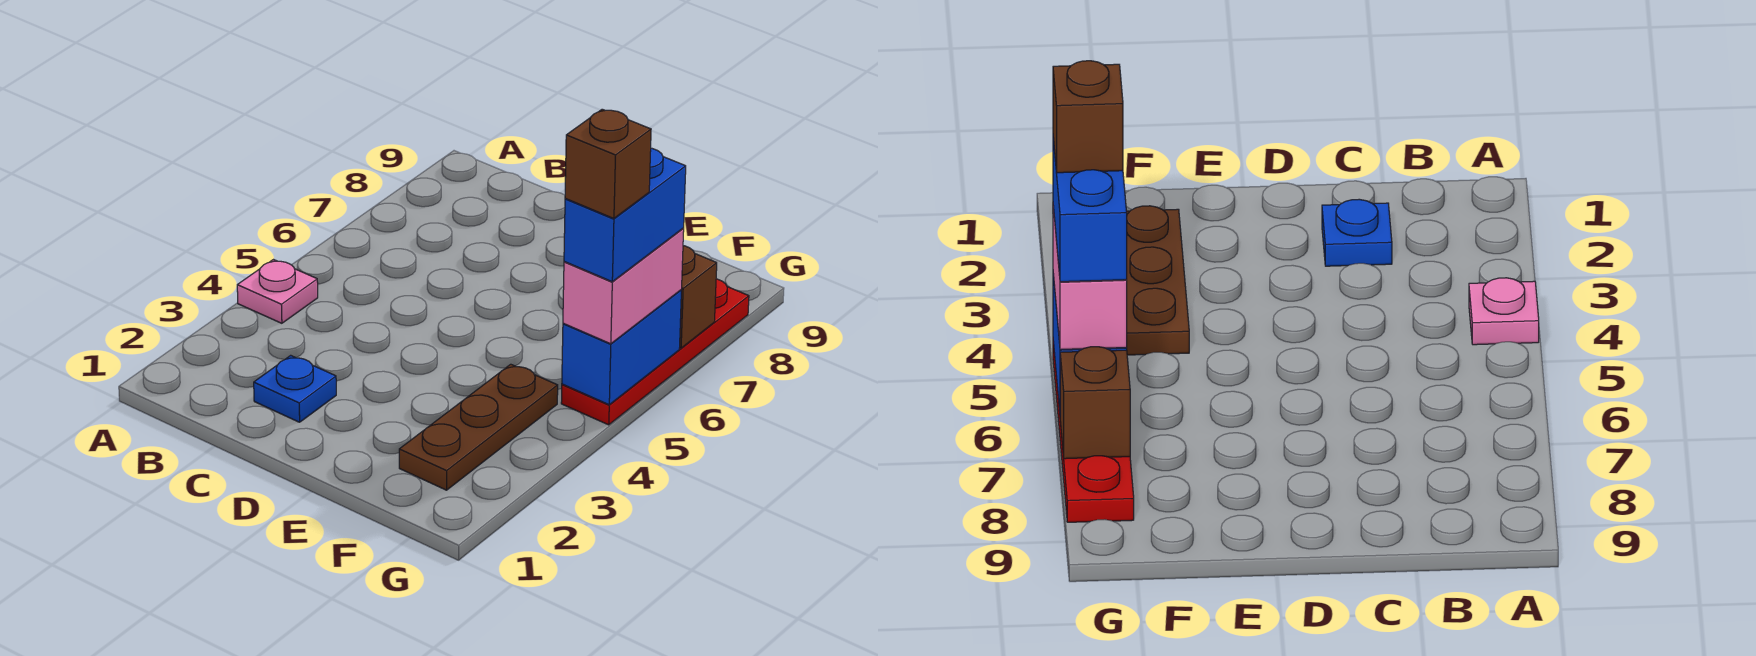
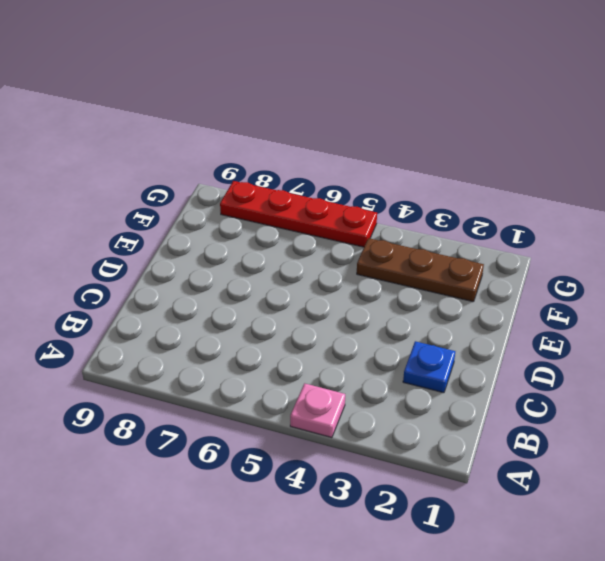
none -> blue brick G5:G6 level 2
none -> brown brick G7 level 2

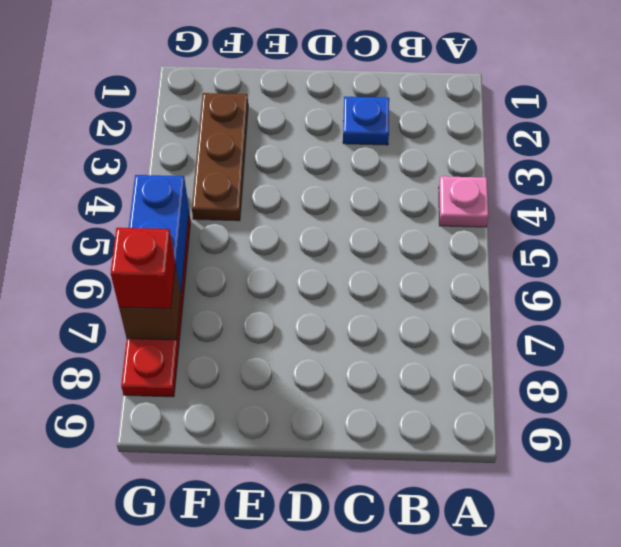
red brick G7 level 3 -> none
none -> pink brick G5:G6 level 3
none -> blue brick G5:G6 level 4

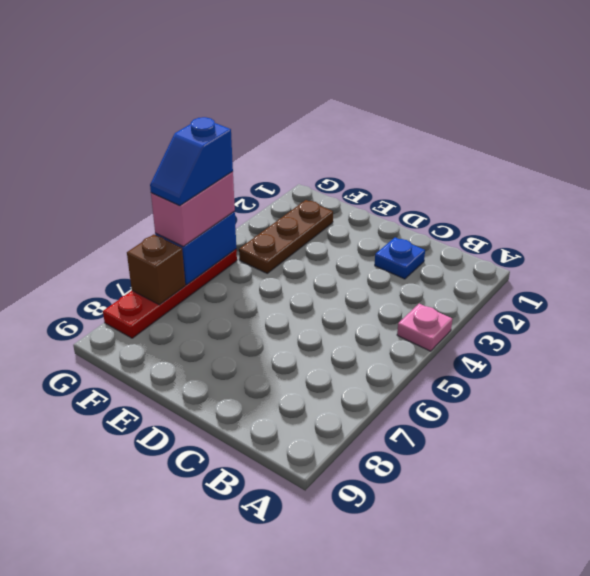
blue slope G5:G6 level 4 top 5 -> blue brick G5:G6 level 4
none -> brown brick G5 level 5

